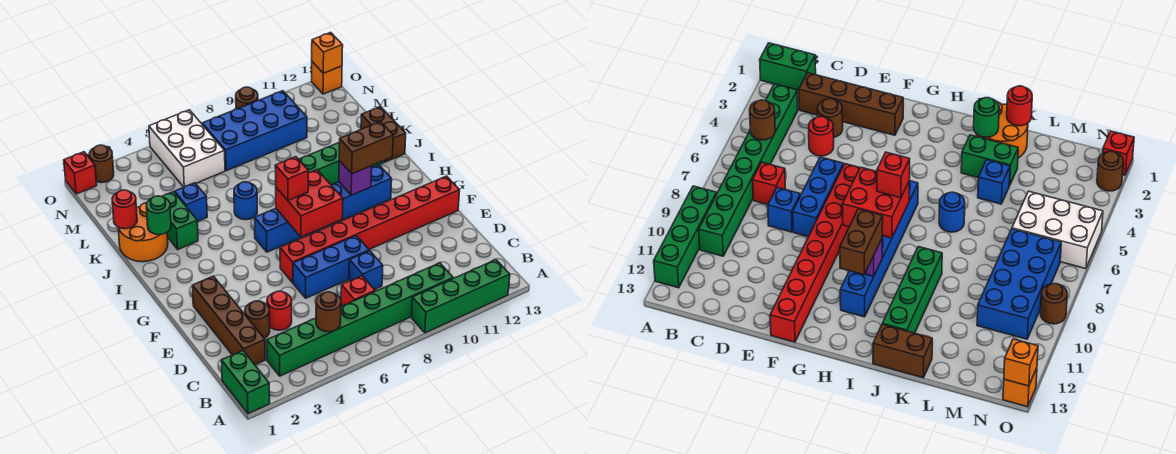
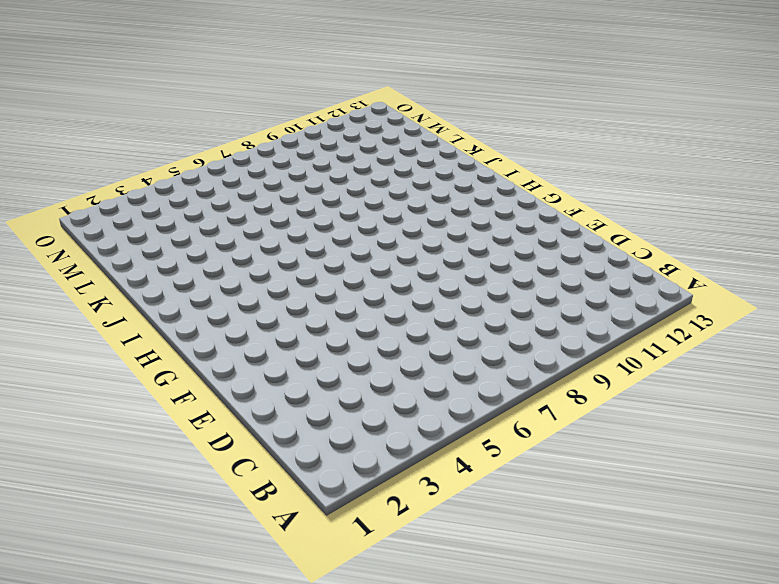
none -> green brick A1:B1 level 1
none -> green brick A9:A12 level 1
none -> green brick B3:B10 level 1
none -> brown brick C2:F2 level 1

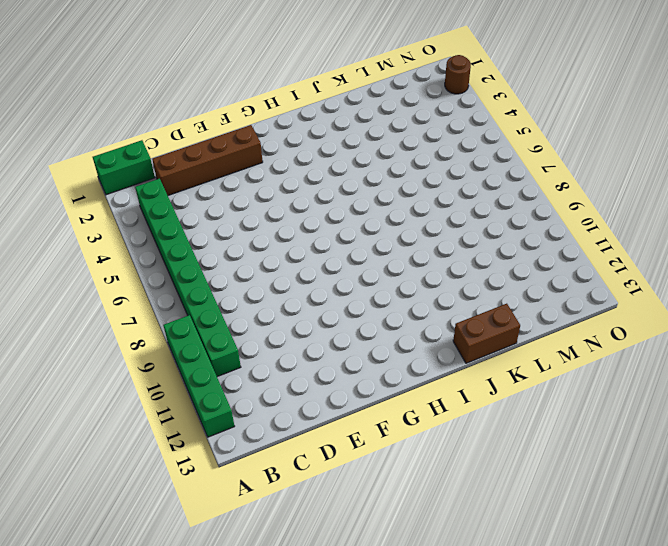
none -> red brick C7 level 1
none -> brown round brick D3 level 1
none -> red round brick D4 level 1
none -> blue brick D8 level 1

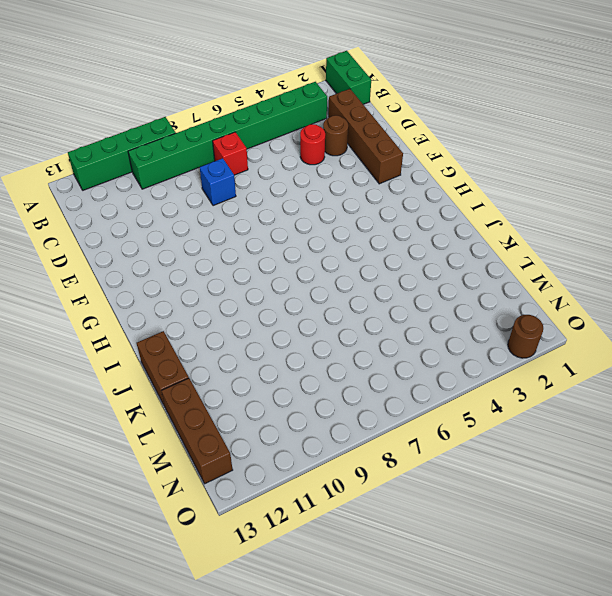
brown brick L13:N13 level 1 -> none
none -> blue brick E6:E8 level 1
none -> red brick F6:F13 level 1
none -> blue brick H6:H11 level 1
none -> orange round brick J1:K2 level 1

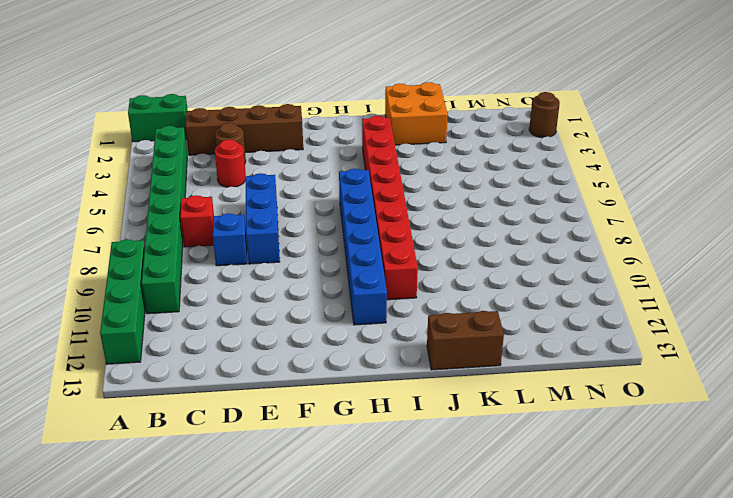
red brick I3:I10 level 1 -> red brick F6:F13 level 1
orange brick J1:K2 level 1 -> orange round brick J1:K2 level 1
none -> green brick J3:K3 level 1
none -> blue round brick J6 level 1
none -> green brick J9:J12 level 1
none -> blue brick K4 level 1

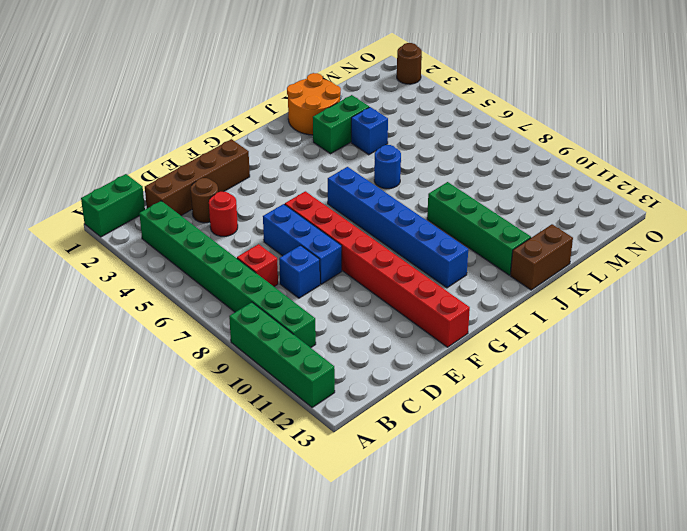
none -> white brick M5:O6 level 1
none -> blue brick M7:N10 level 1
none -> red brick O1 level 1
none -> brown round brick O9 level 1

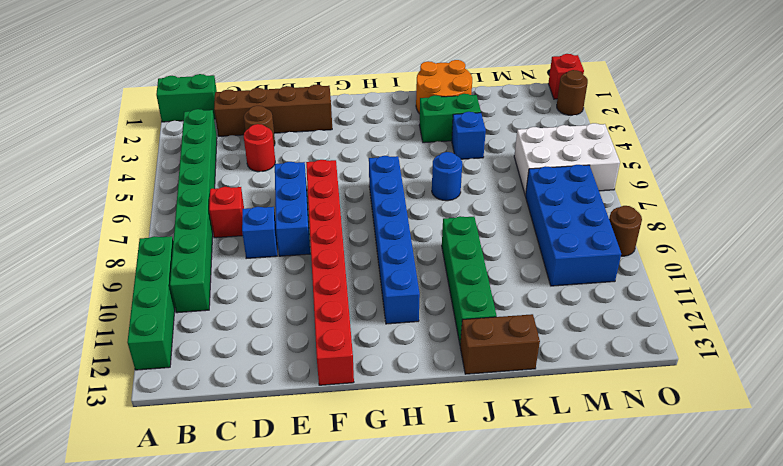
none -> orange brick O13 level 1
none -> brown round brick B5 level 2
none -> red brick G7:H8 level 2
none -> purple brick H10 level 2

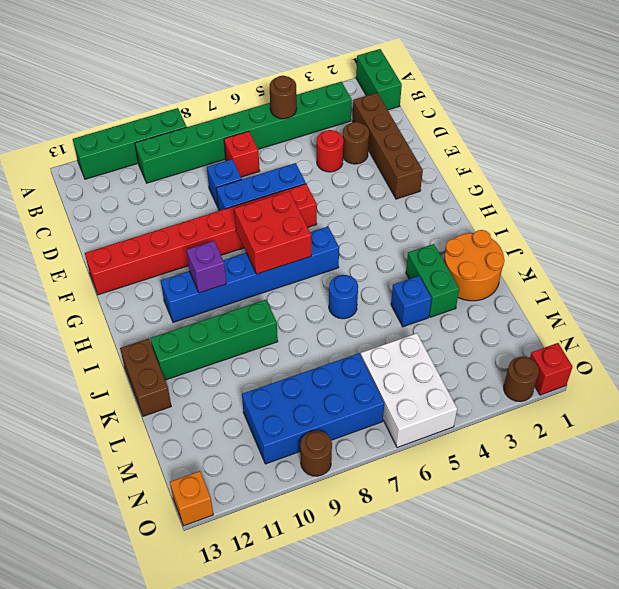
none -> green round brick J2 level 2
none -> red round brick K1 level 2
none -> orange brick O13 level 2
none -> red brick H7 level 3

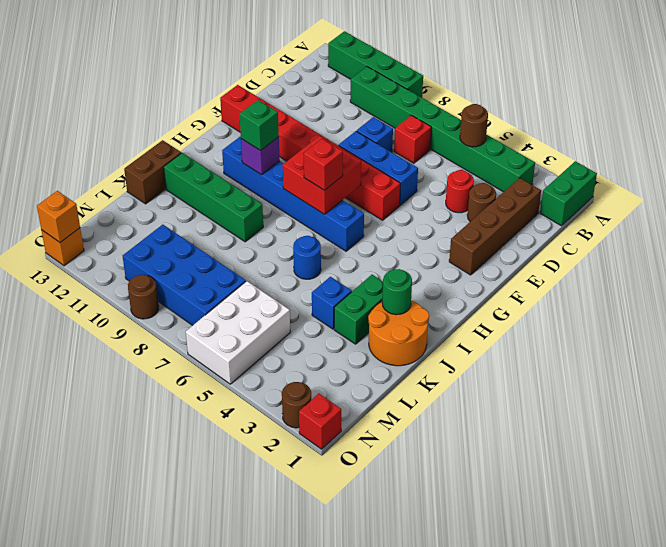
green brick H10 level 3 -> brown brick H10:H11 level 3
none -> red round brick K1 level 2

